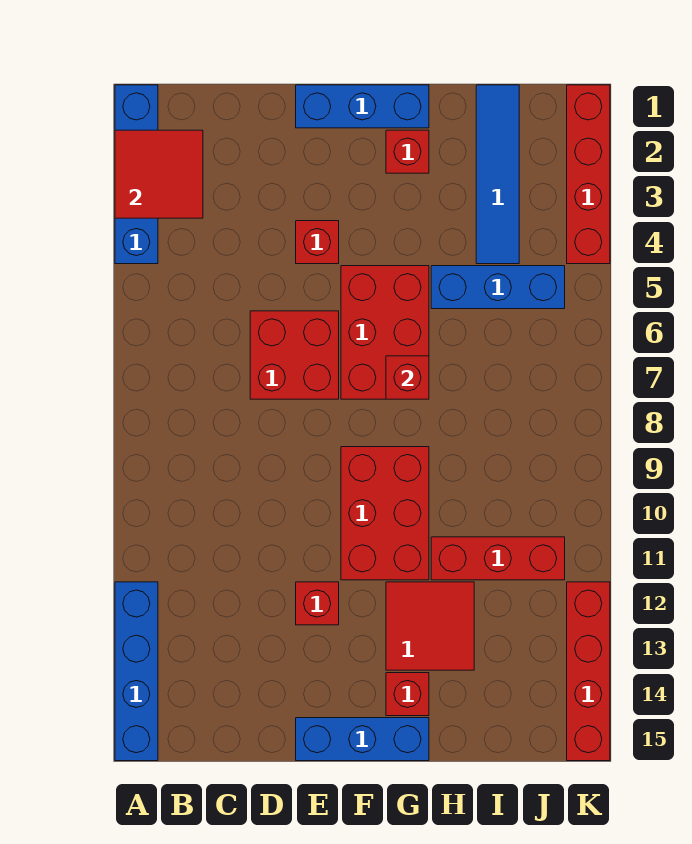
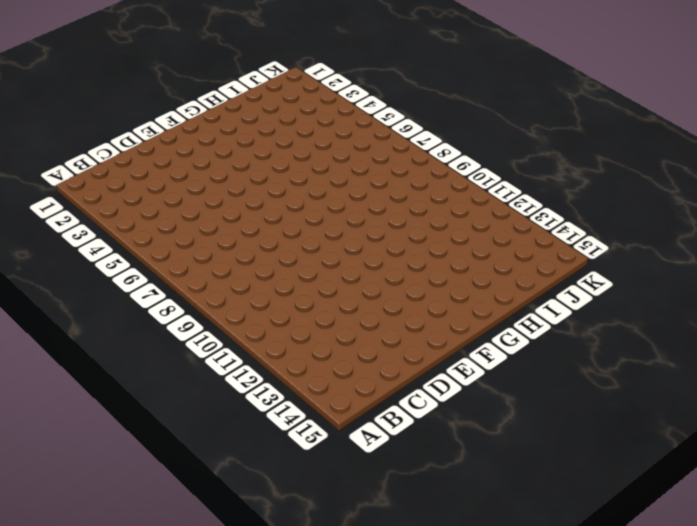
none -> blue brick A1:A4 level 1
none -> blue brick A12:A15 level 1
none -> red brick D6:E7 level 1

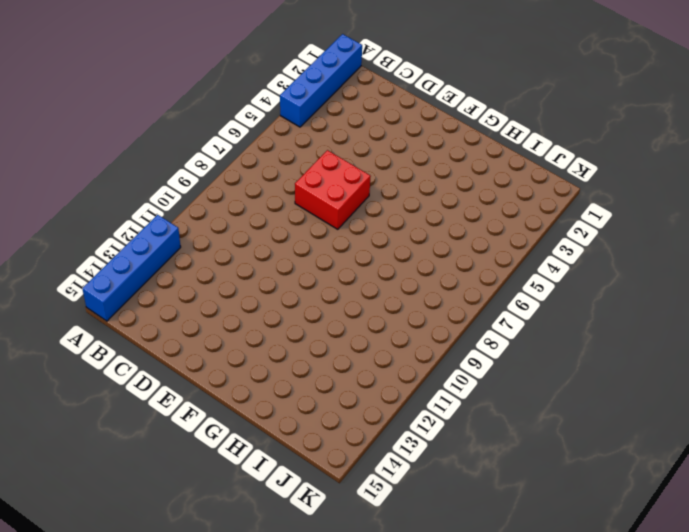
none -> blue brick E1:G1 level 1
none -> red brick E4 level 1
none -> red brick E12 level 1

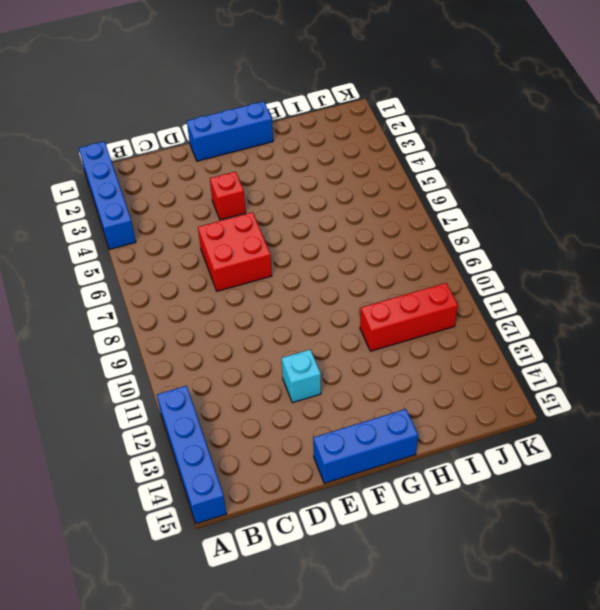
cyan brick E12 level 1 -> red brick E12 level 1
none -> red brick F5:G7 level 1
none -> red brick F9:G11 level 1
none -> red brick G2 level 1

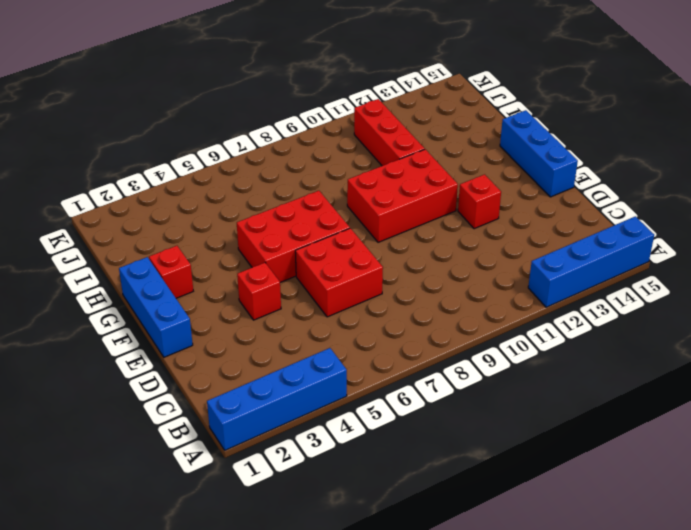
none -> red tile G12:H13 level 1
none -> red brick G14 level 1
none -> blue brick H5:J5 level 1

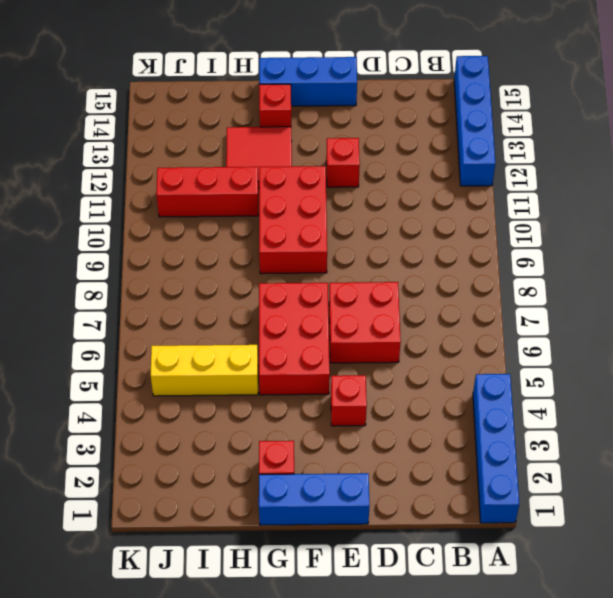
yellow brick H5:J5 level 1 -> blue brick H5:J5 level 1
none -> blue tile I1:I4 level 1
none -> red brick K1:K4 level 1
none -> red brick K12:K15 level 1

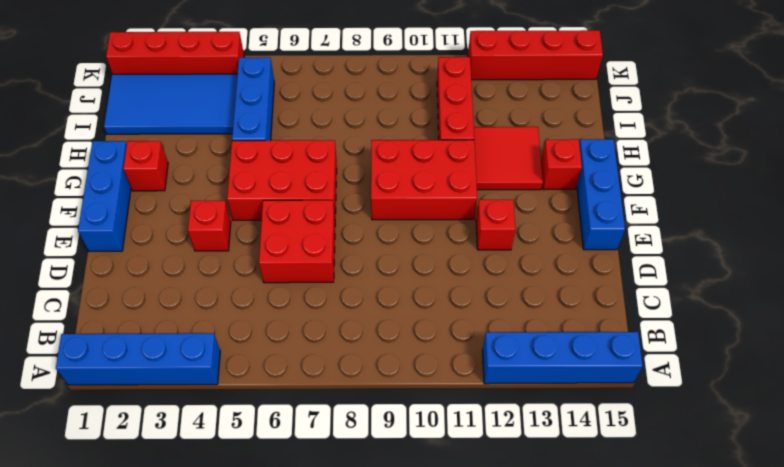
blue tile I1:J4 level 1 -> blue tile I1:I4 level 1
none -> red tile A2:B3 level 2
none -> red brick G7 level 2

